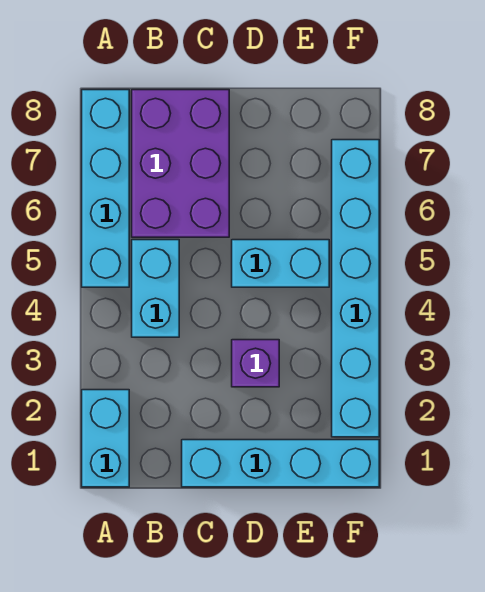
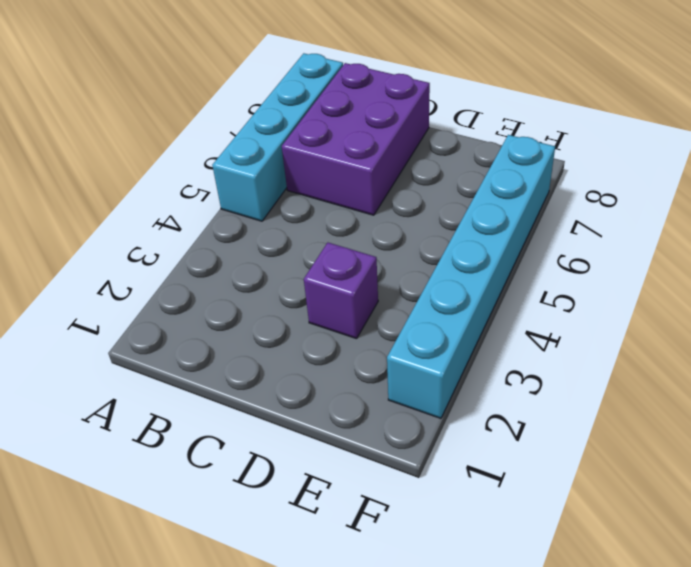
none -> cyan brick A1:A2 level 1
none -> cyan brick B4:B5 level 1

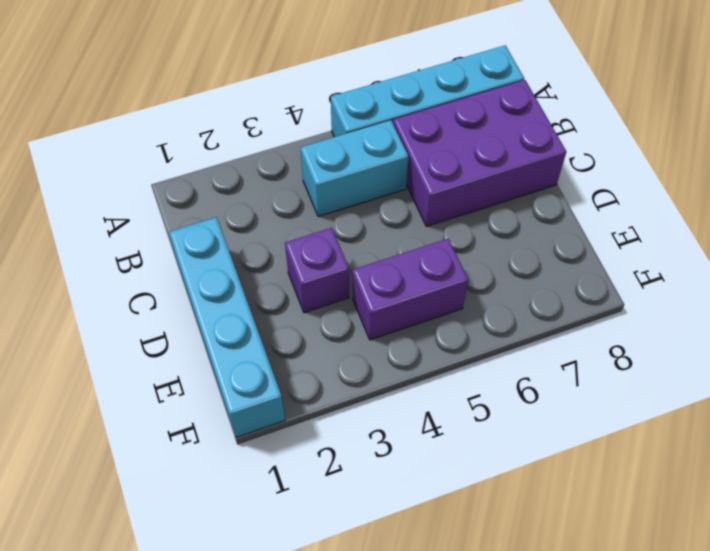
purple brick E4:E5 level 1 -> cyan brick D5:E5 level 1
none -> cyan brick A1:A2 level 1
none -> cyan brick F2:F7 level 1

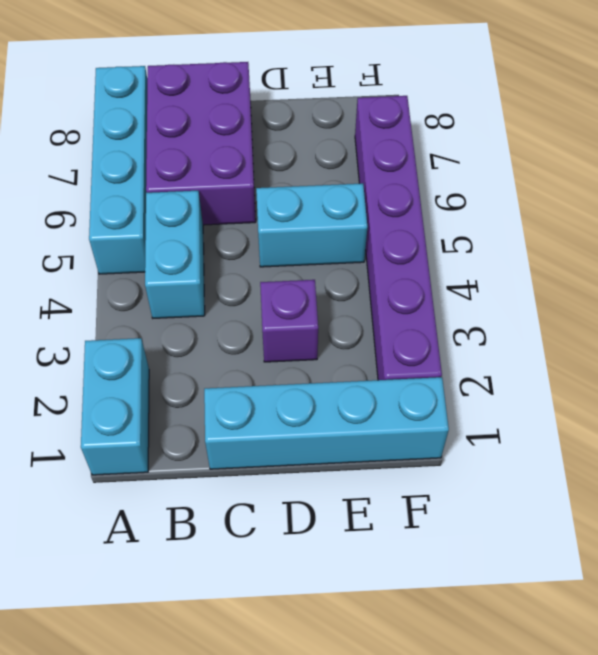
purple brick F2:F7 level 1 -> cyan brick F2:F7 level 1

